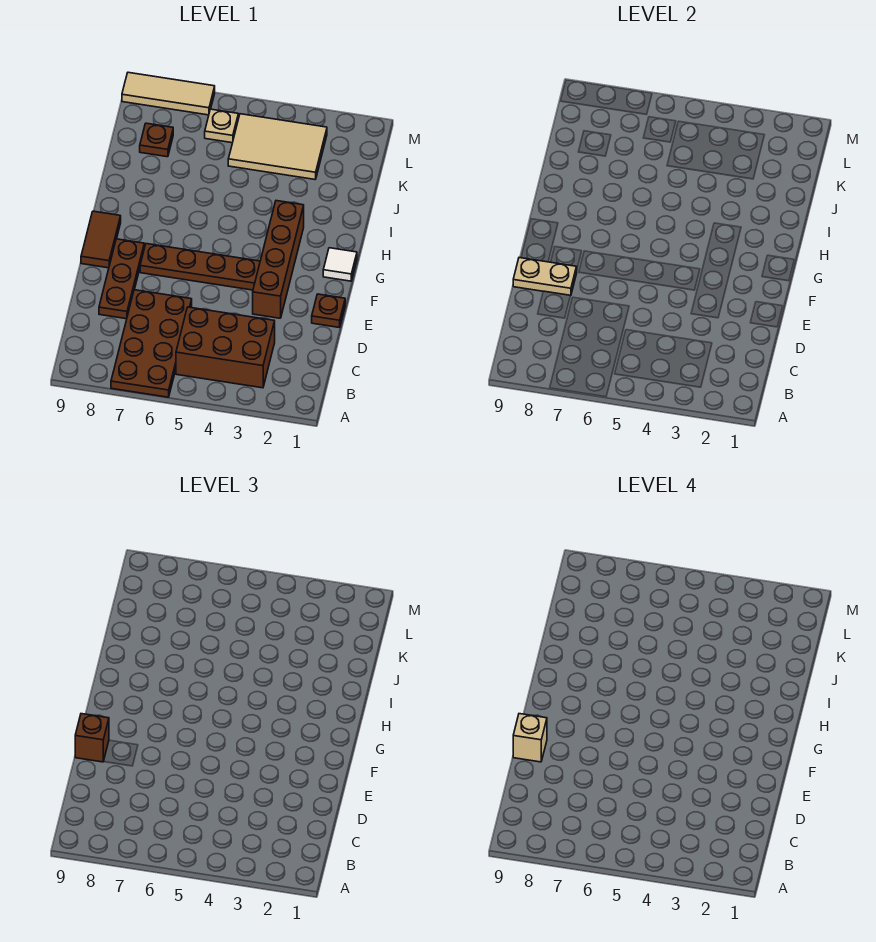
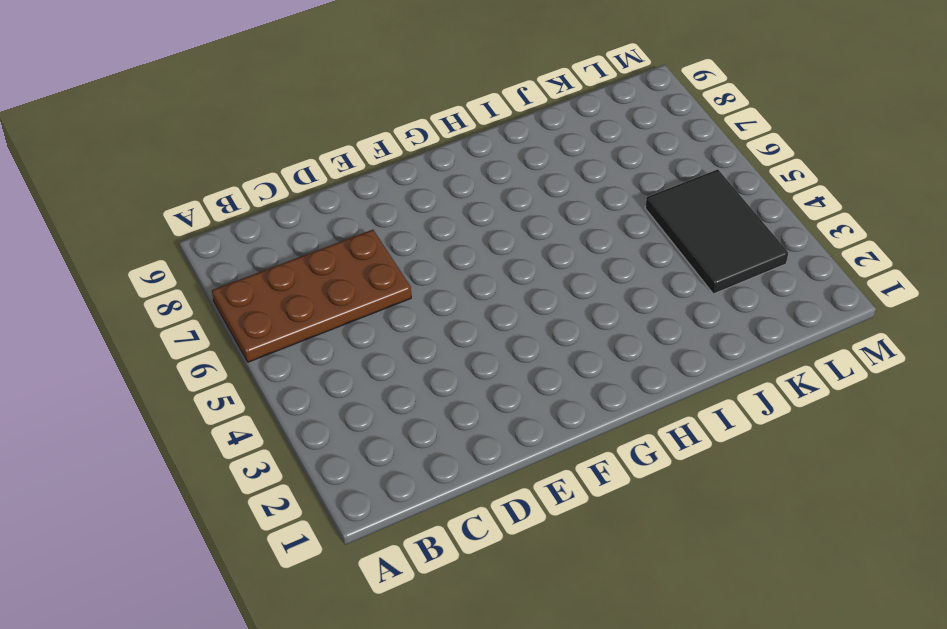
black tile K3:L5 level 1 -> tan tile K3:L5 level 1
none -> brown brick B3:C5 level 1
none -> brown plate D8:F8 level 1
none -> brown plate E1 level 1

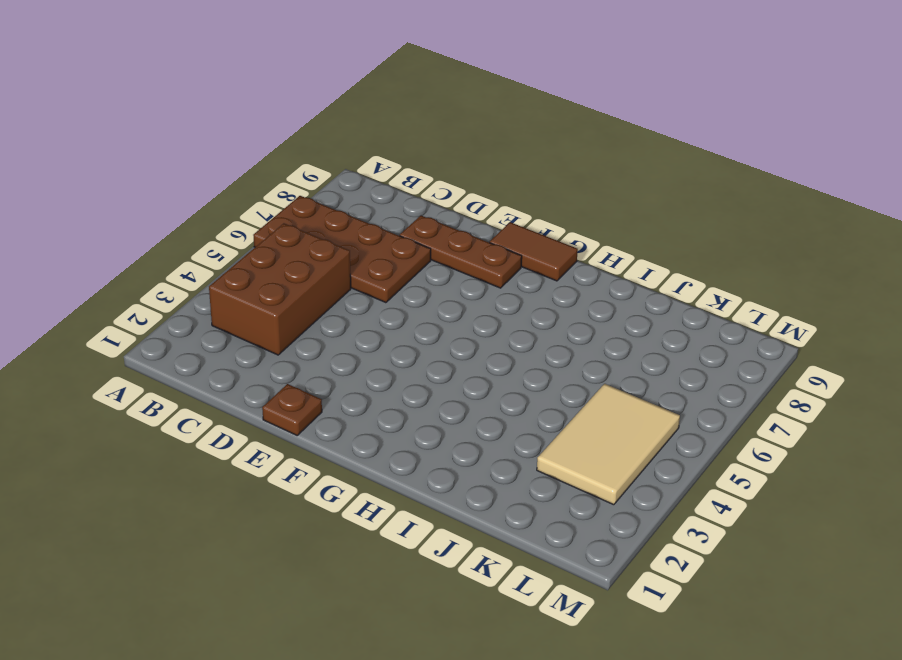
none -> brown brick E3:H3 level 1
none -> brown plate F4:F7 level 1
none -> white tile G1 level 1

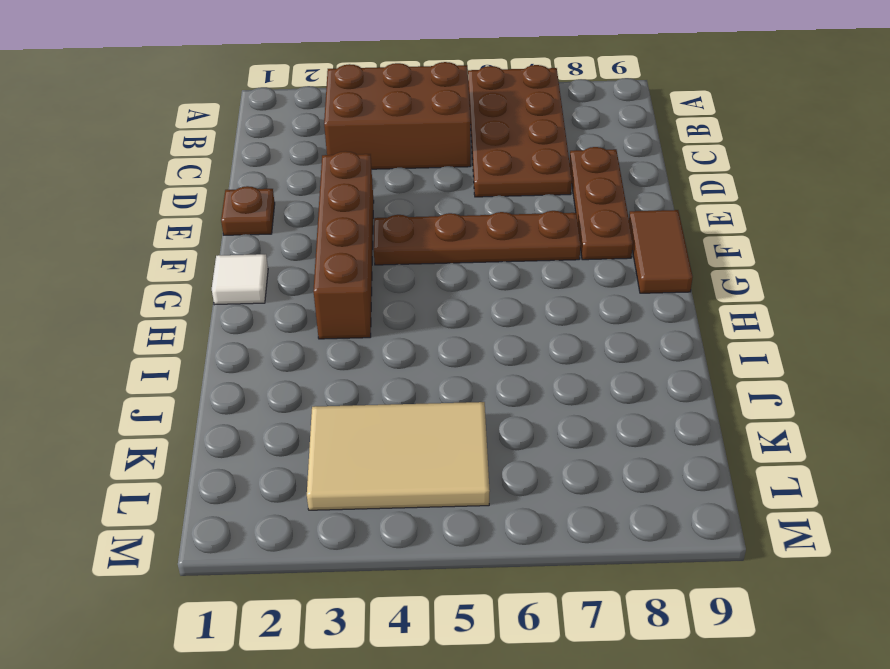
none -> brown plate K8 level 1
none -> tan plate L6 level 1
none -> tan tile M7:M9 level 1

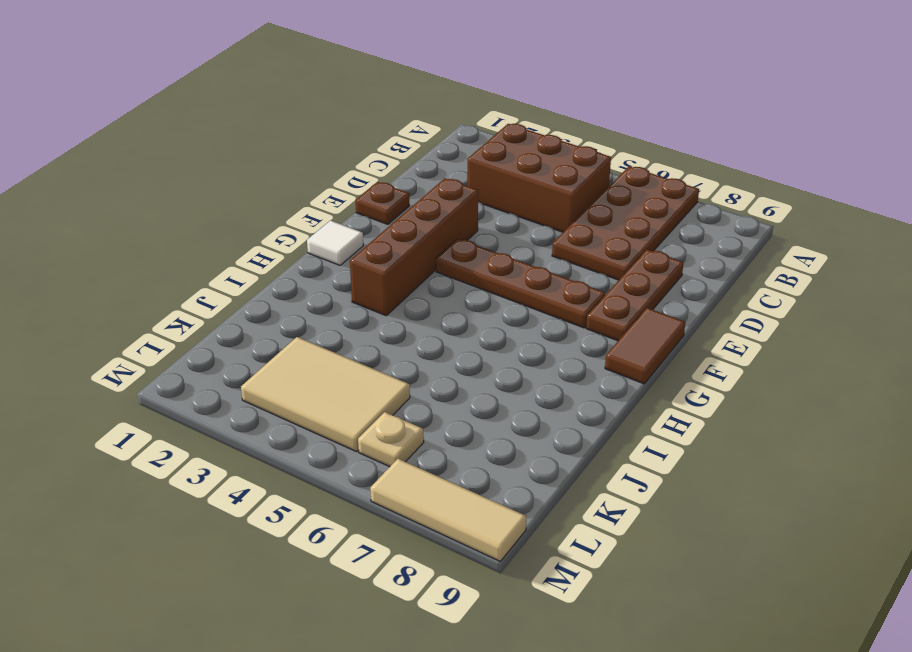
none -> brown plate K8 level 1
none -> tan plate E8:E9 level 2
none -> brown brick E9 level 3

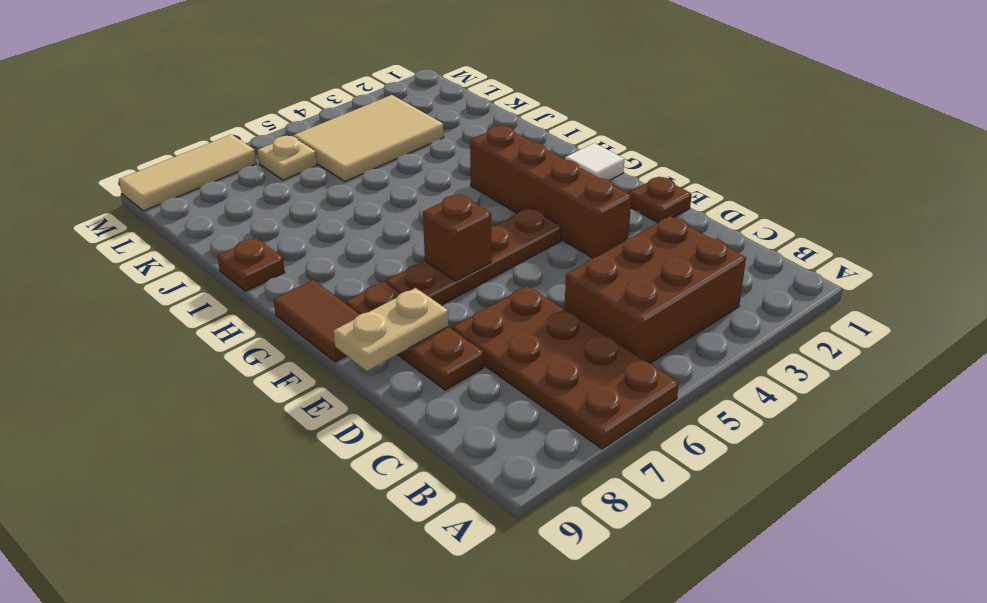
brown brick F6 level 2 -> brown brick E9 level 3
brown plate I9 level 1 -> brown plate K8 level 1
none -> tan brick E9 level 4

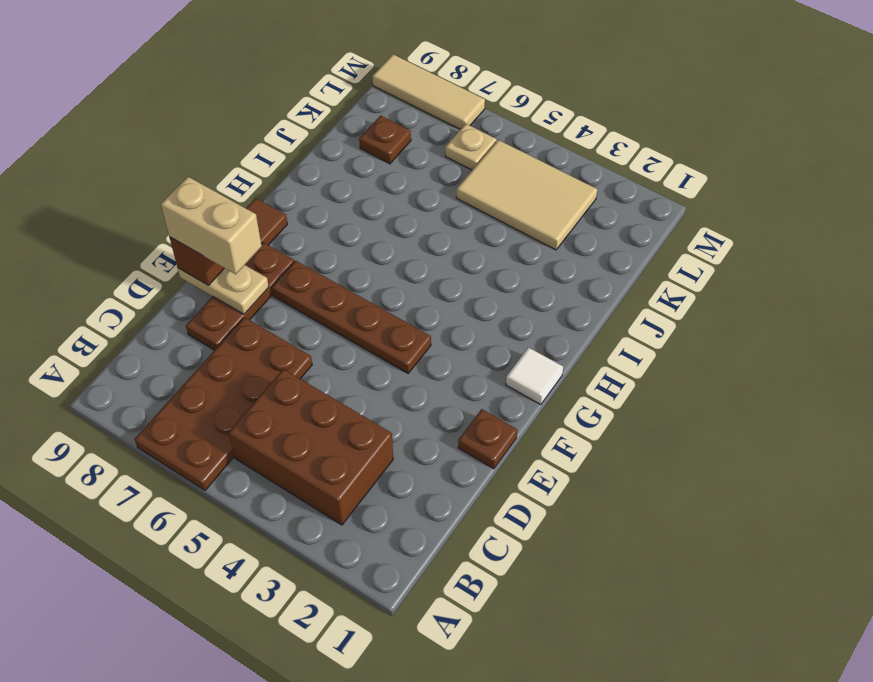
tan brick E8:E9 level 4 -> tan brick E9 level 4
none -> brown brick E3:H3 level 1

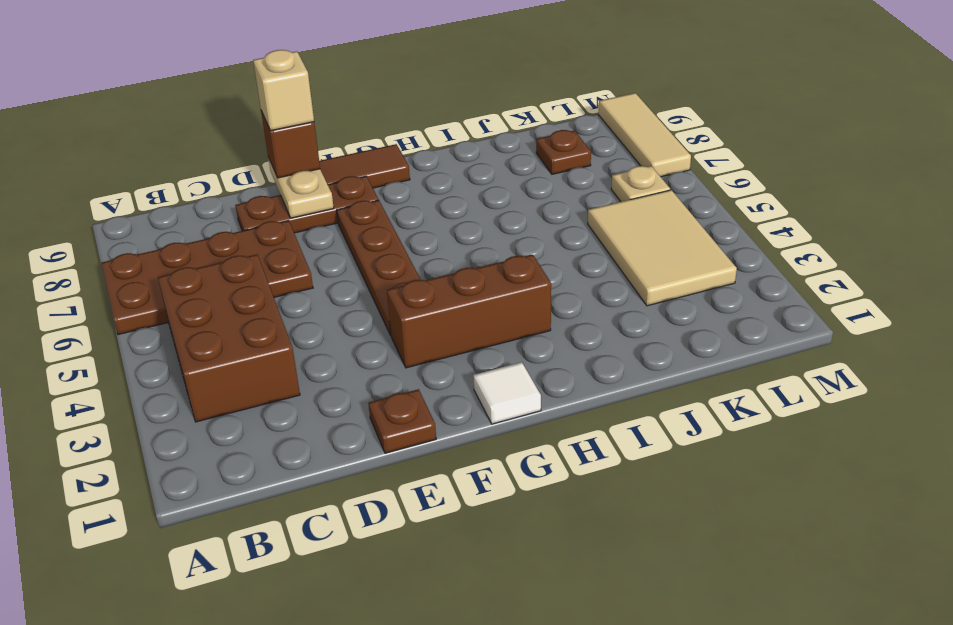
brown brick F3:H3 level 1 -> brown brick E3:H3 level 1

